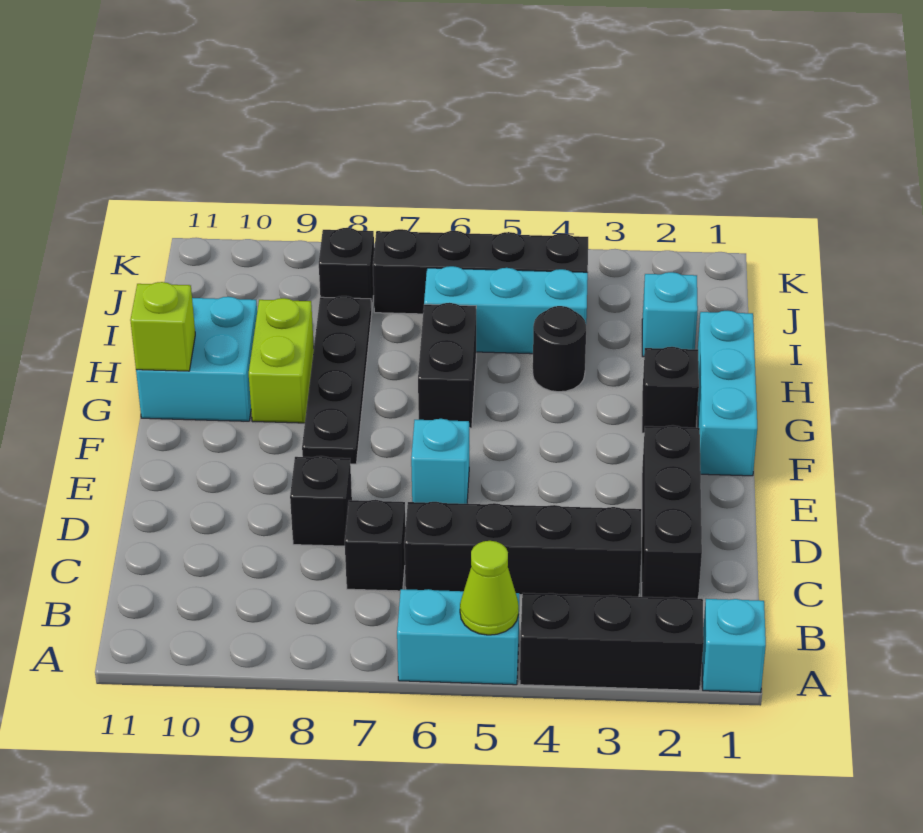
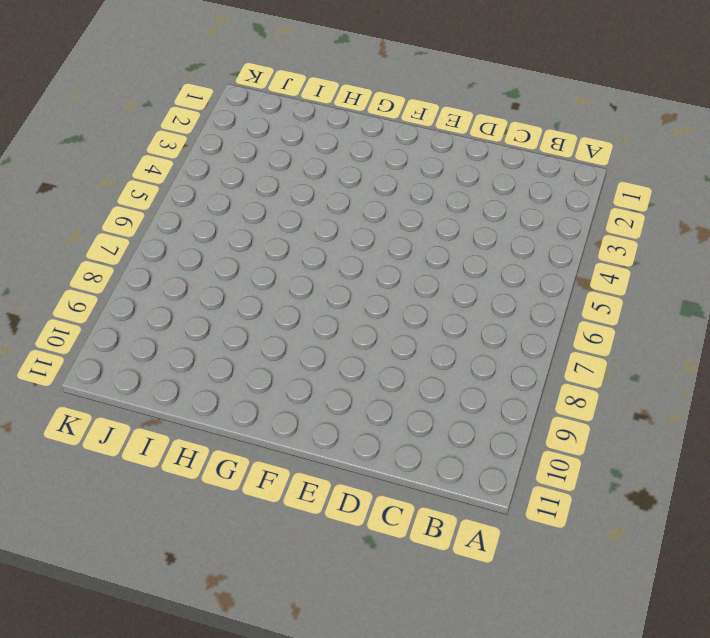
none -> cyan brick A1 level 1
none -> black brick A2:A4 level 1
none -> cyan brick A5:A6 level 1

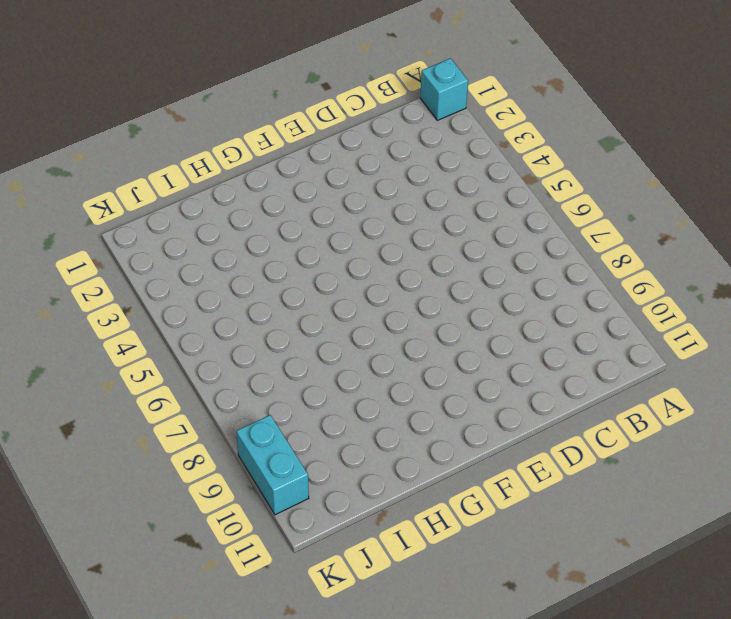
cyan brick K9:K10 level 1 -> cyan brick A5:A6 level 1
none -> black brick A2:A4 level 1
none -> black brick C2:E2 level 1
none -> black brick C3:C6 level 1

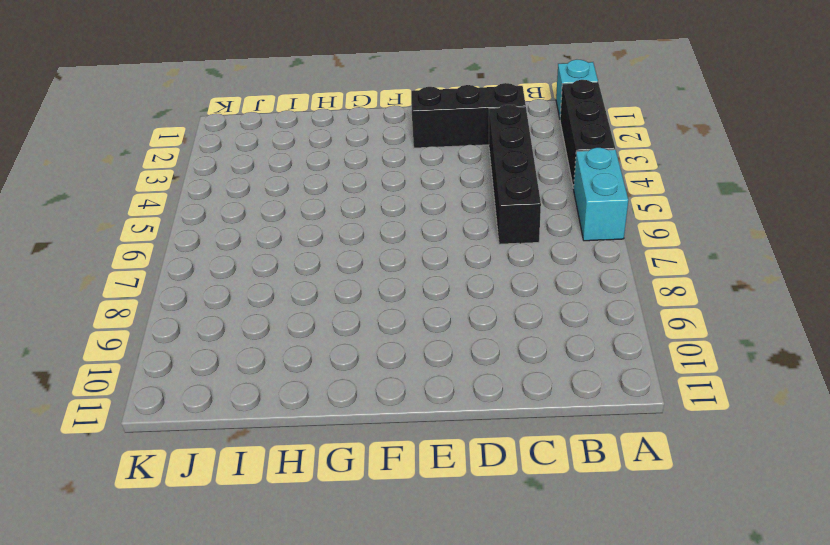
none -> black brick C7 level 1
none -> black brick D8 level 1
none -> cyan brick E6 level 1

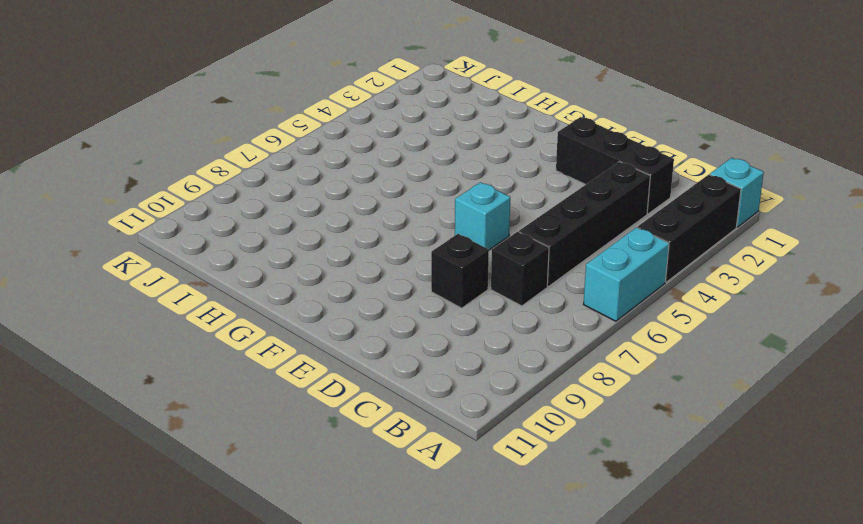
none -> cyan brick F1:H1 level 1
none -> black plate F8:I8 level 1
none -> black brick G2 level 1

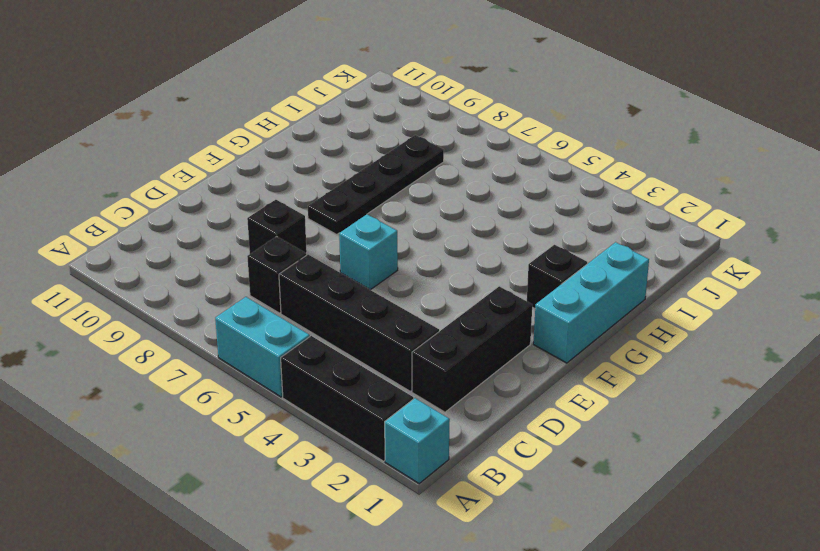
none -> black brick G6:H6 level 1
none -> lime brick G9:H9 level 1
none -> cyan brick G10:H11 level 1

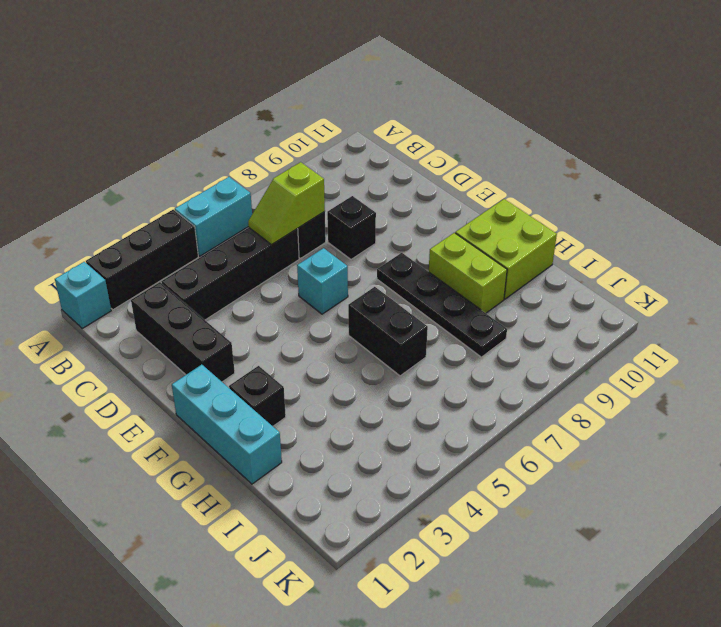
lime slope C6:C7 level 2 top 7 -> none
lime brick G10:H11 level 1 -> cyan brick G10:H11 level 1
none -> black round brick H4 level 1
none -> cyan brick I2 level 1
none -> cyan brick I4:I6 level 1

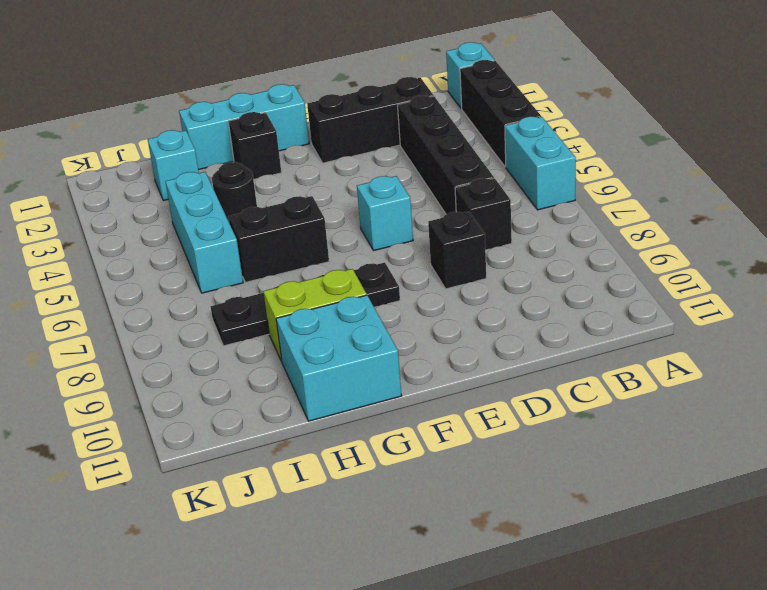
none -> black brick J4:J7 level 1
none -> black brick J8 level 1
none -> lime cone A5 level 2

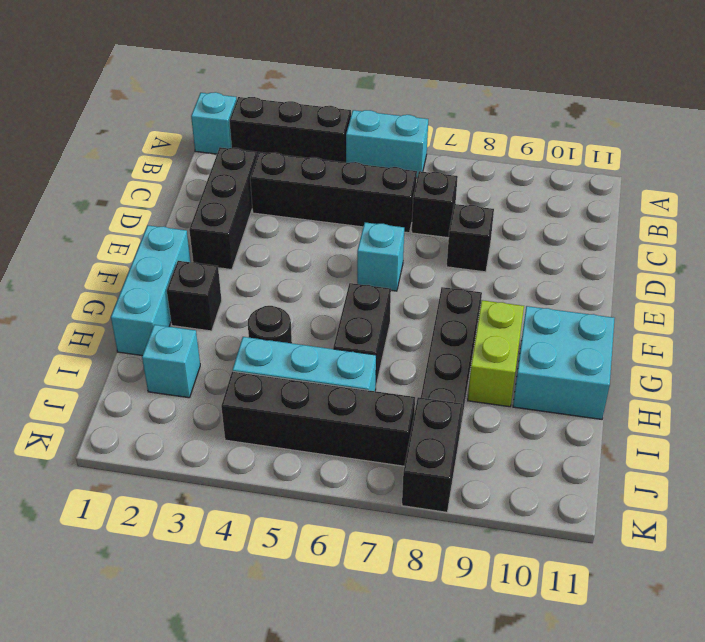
black brick J8:K8 level 1 -> black brick J8 level 1
none -> lime cone A5 level 2
none -> lime brick G11 level 2

